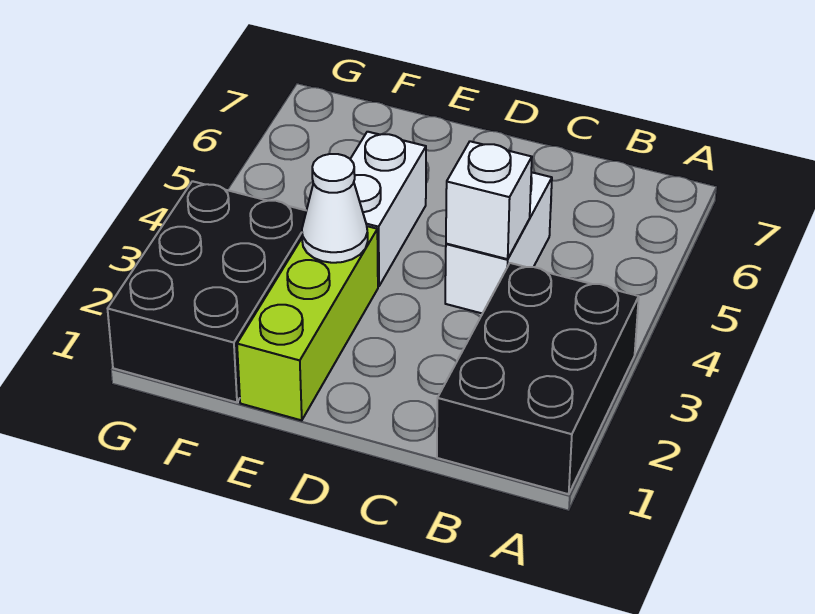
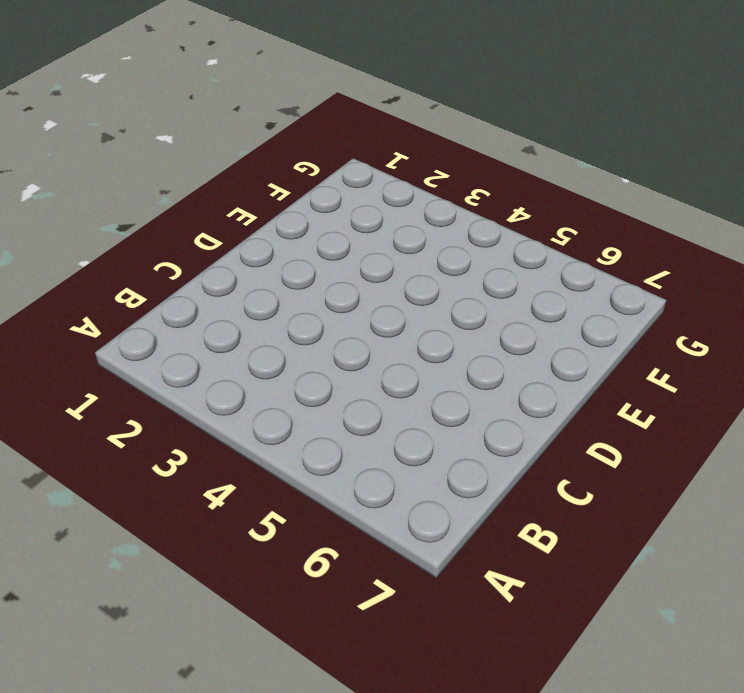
none -> black brick A1:B3 level 1
none -> white brick C4:C5 level 1

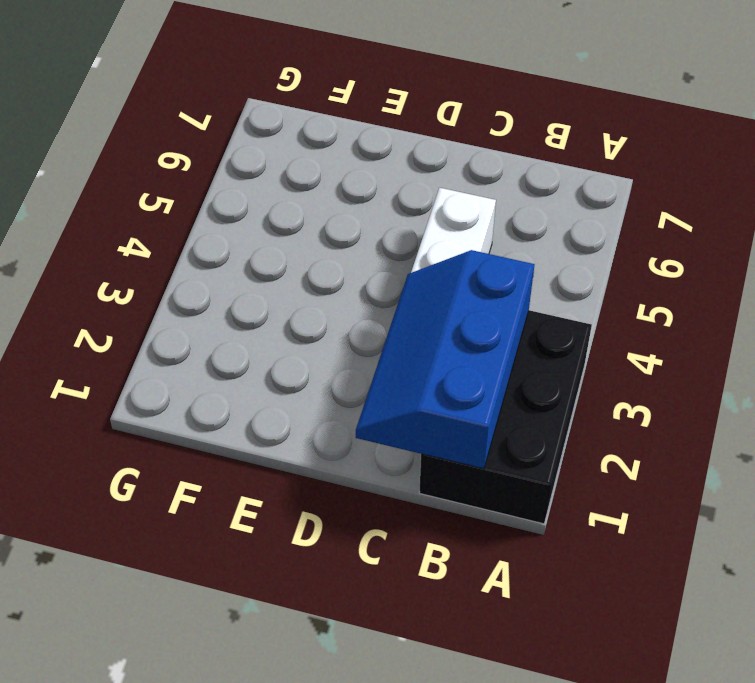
blue slope B1:C3 level 2 top B -> none
none -> lime brick E1:E3 level 1
none -> white brick E4:E5 level 1

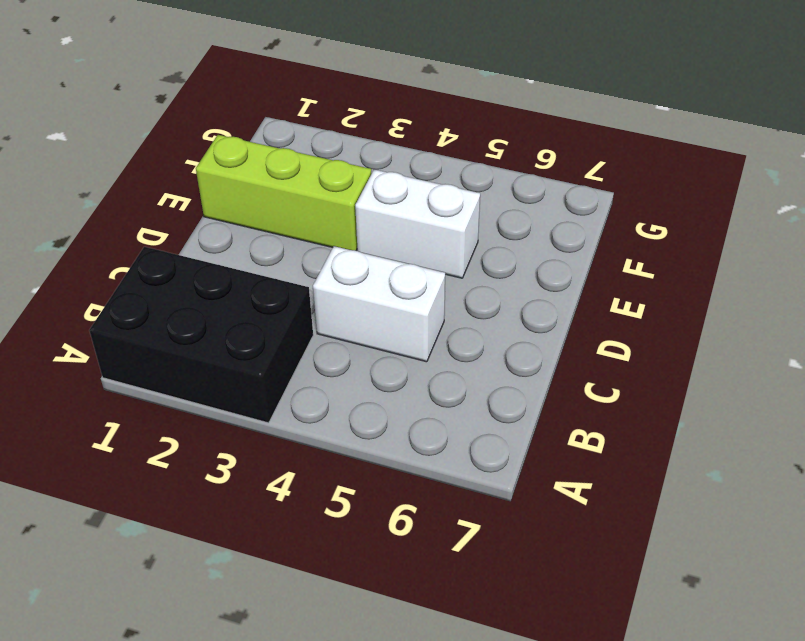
none -> black brick F1:G3 level 1
none -> white brick C4 level 2

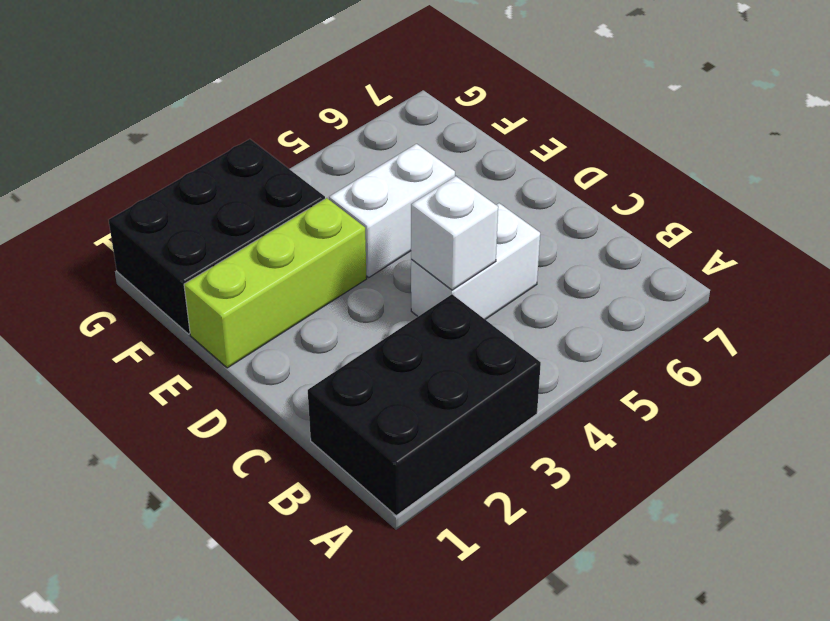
none -> white cone E3 level 2

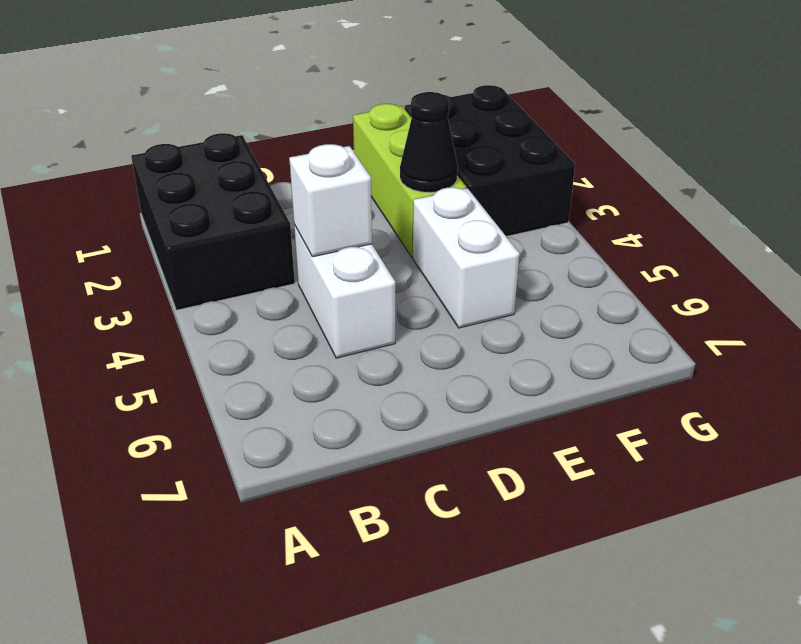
black cone E3 level 2 -> white cone E3 level 2

